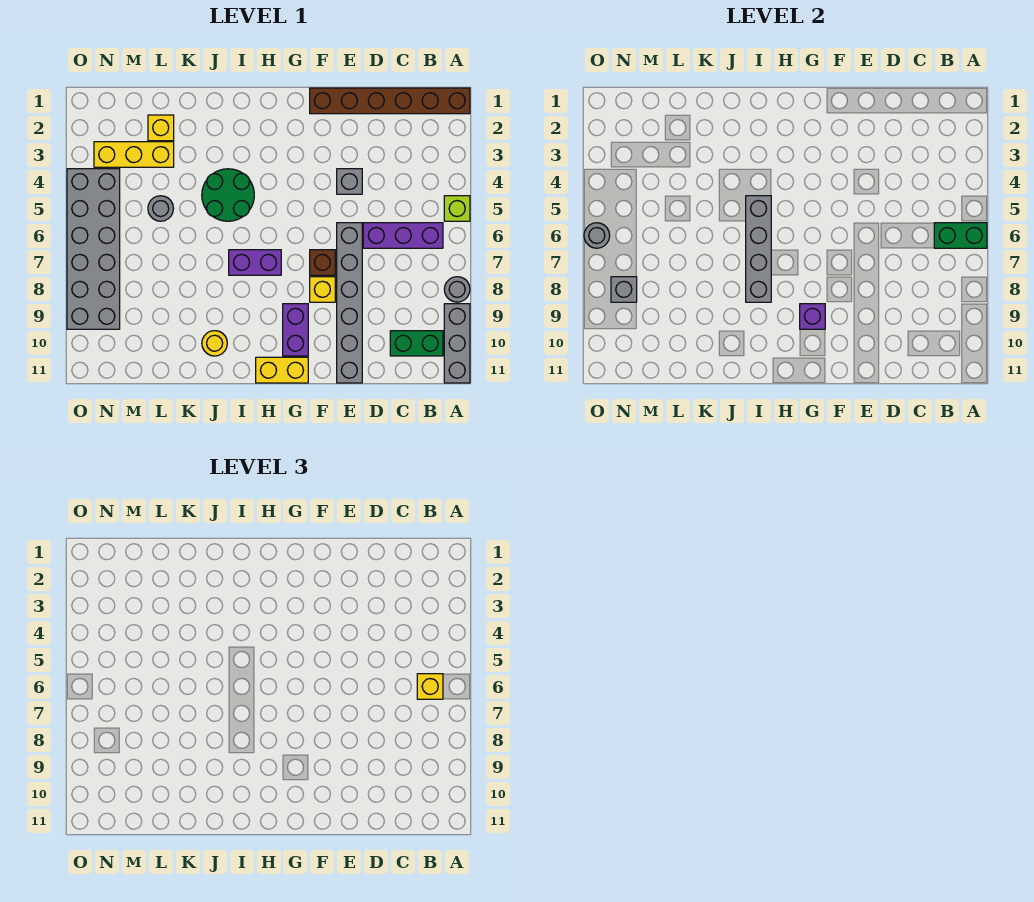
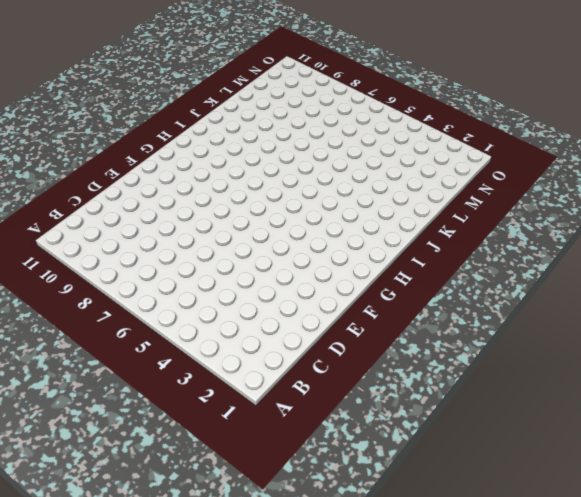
none -> brown brick A1:F1 level 1
none -> lime brick A5 level 1
none -> grey round brick A8 level 1

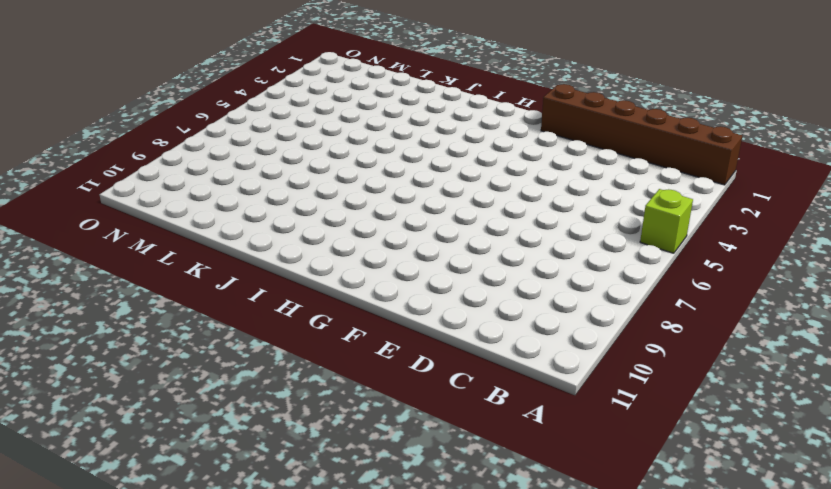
none -> grey round brick A8 level 1
none -> grey brick A9:A11 level 1
none -> purple brick B6:D6 level 1

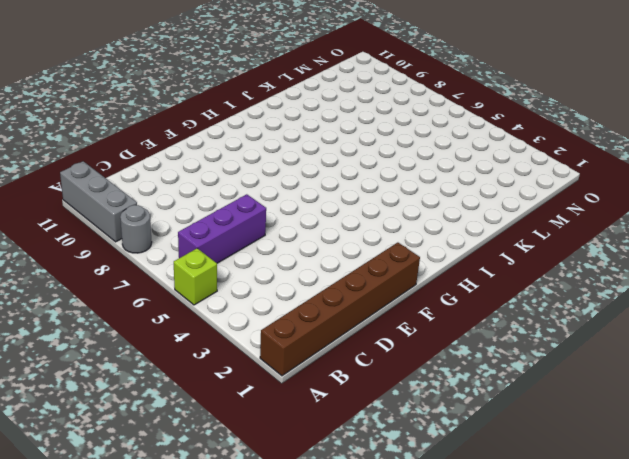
none -> green brick B10:C10 level 1
none -> grey brick E4 level 1
none -> grey brick E6:E11 level 1

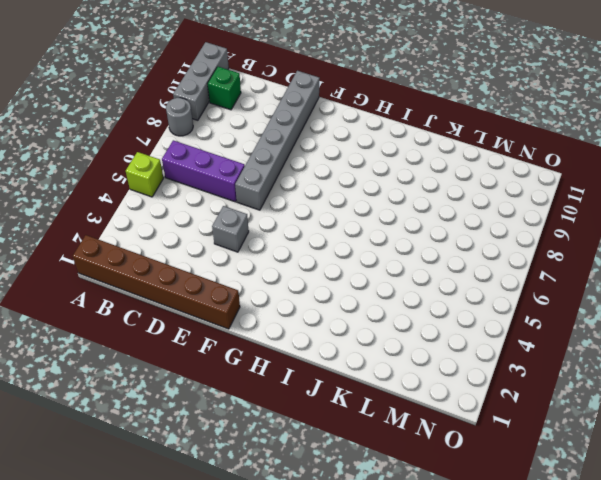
green brick B10 level 1 -> green brick B10:C10 level 1
none -> brown brick F7 level 1
none -> yellow brick F8 level 1
none -> purple brick G9:G10 level 1

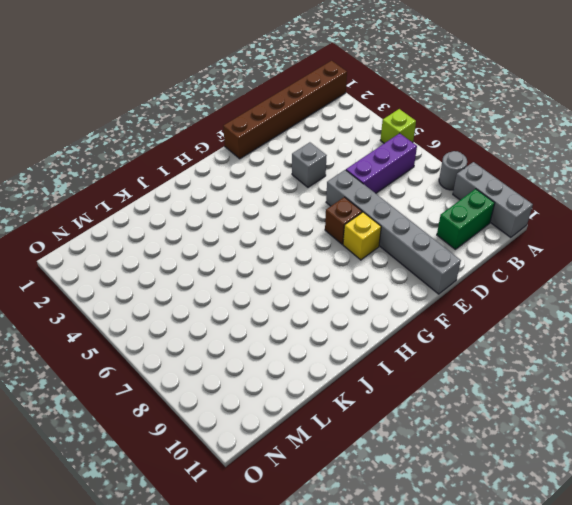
none -> purple brick G9:G10 level 1
none -> yellow brick G11:H11 level 1
none -> purple brick H7:I7 level 1

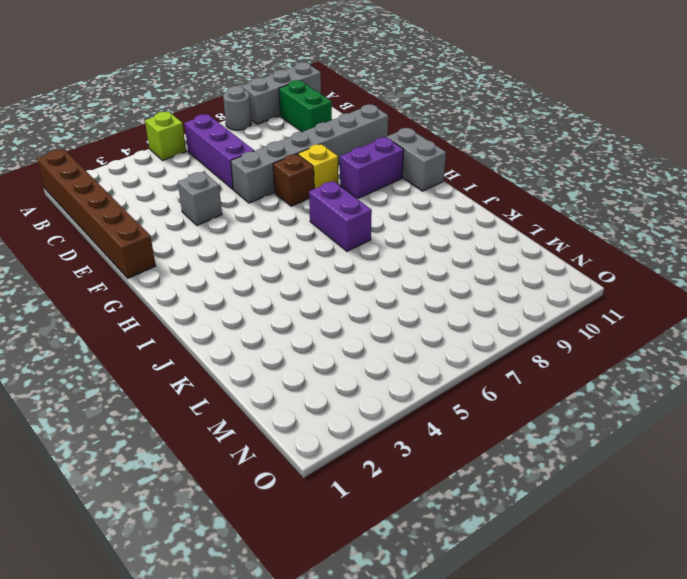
grey brick G11:H11 level 1 -> yellow brick G11:H11 level 1
none -> green round brick I4:J5 level 1
none -> yellow round brick J10 level 1
none -> yellow brick L2 level 1

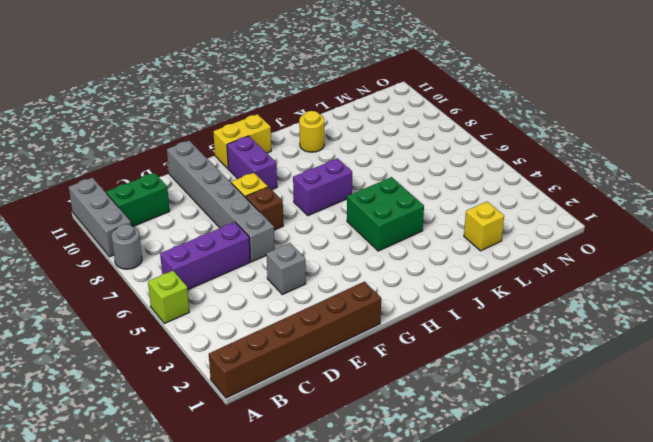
green brick I4:J5 level 1 -> green round brick I4:J5 level 1
none -> yellow brick L3:N3 level 1
none -> grey round brick L5 level 1
none -> grey brick N4:O9 level 1

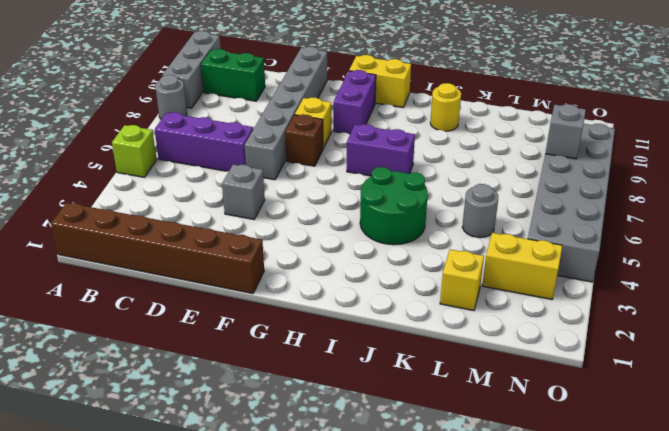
yellow brick M3:N3 level 1 -> yellow brick L3:N3 level 1
none -> green brick A6:B6 level 2
none -> purple brick G9 level 2
none -> grey brick I5:I8 level 2

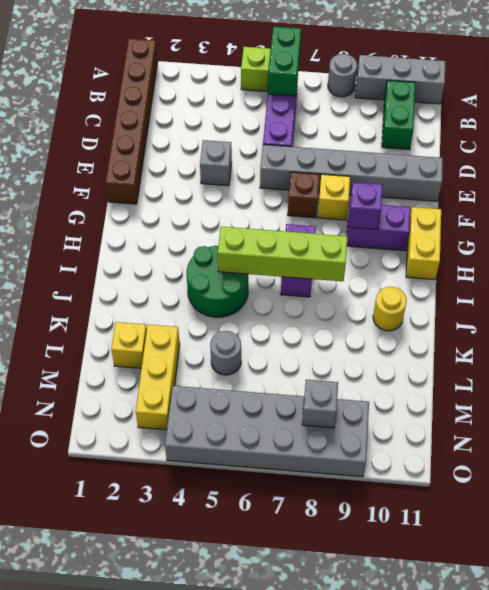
lime brick I5:I8 level 2 -> grey brick I5:I8 level 2
none -> grey round brick O6 level 2
none -> yellow brick B6 level 3

